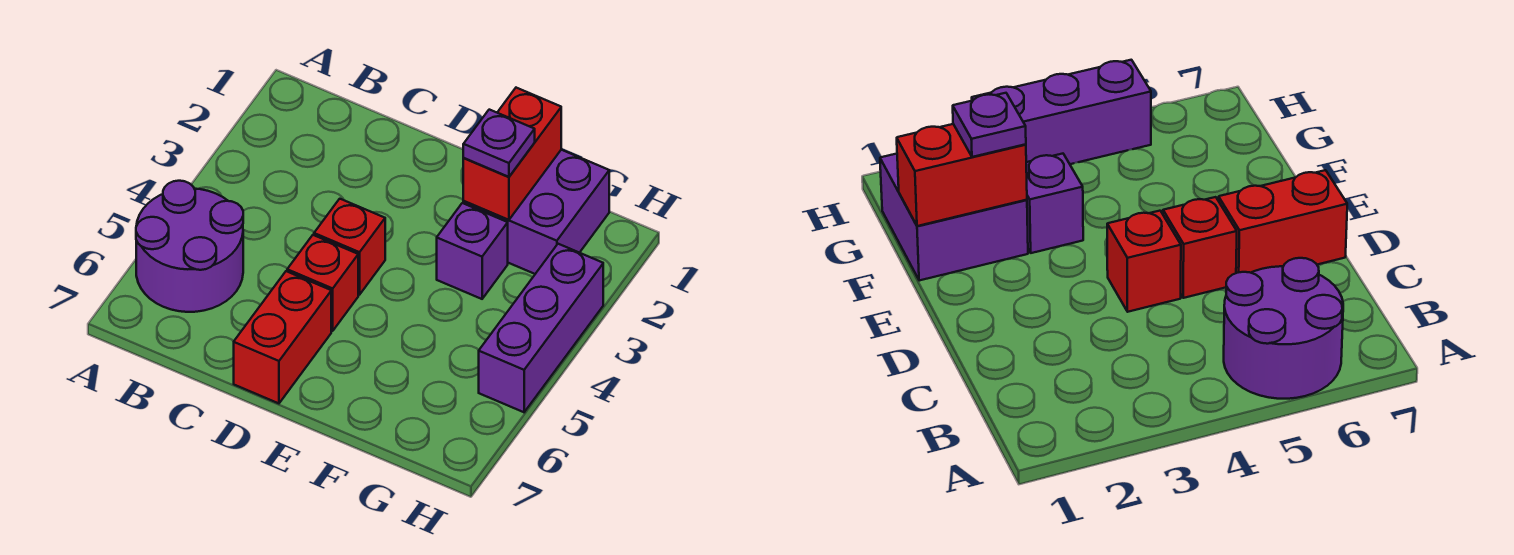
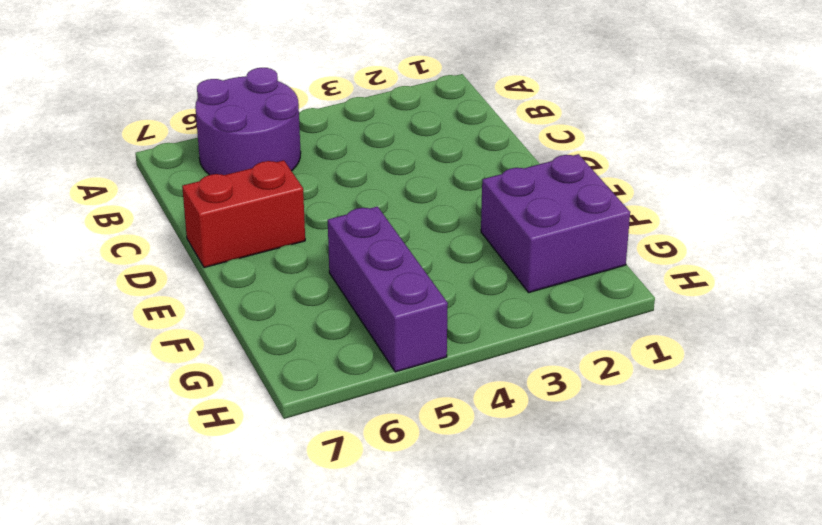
purple brick F5:H5 level 1 -> purple brick H3:H5 level 1
none -> red brick D4 level 1
none -> red brick D5 level 1

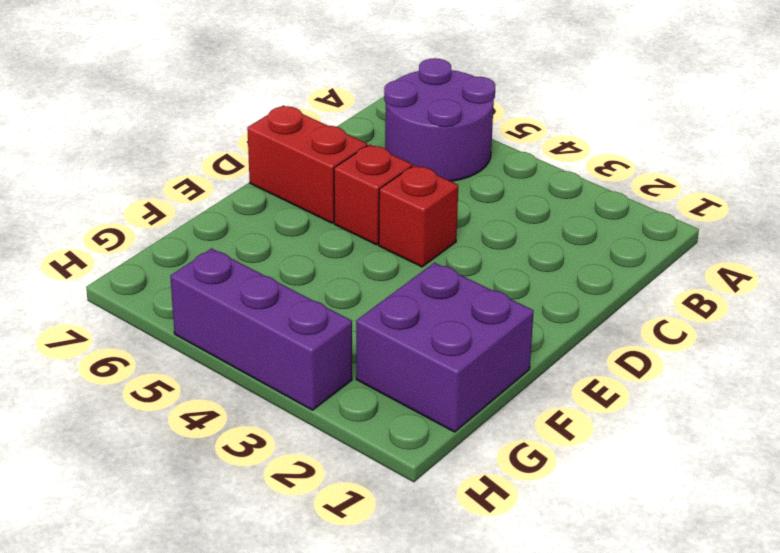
none -> purple brick F3 level 1
none -> red brick F1:F2 level 2

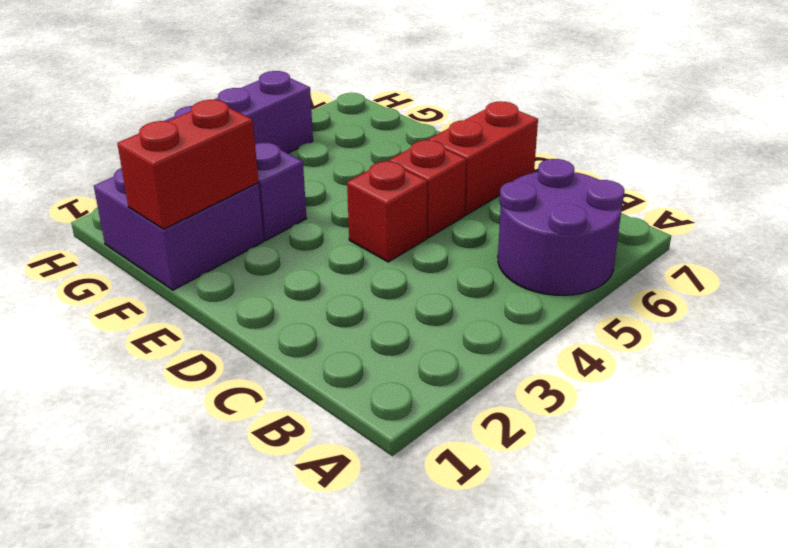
none -> purple plate F2 level 3

